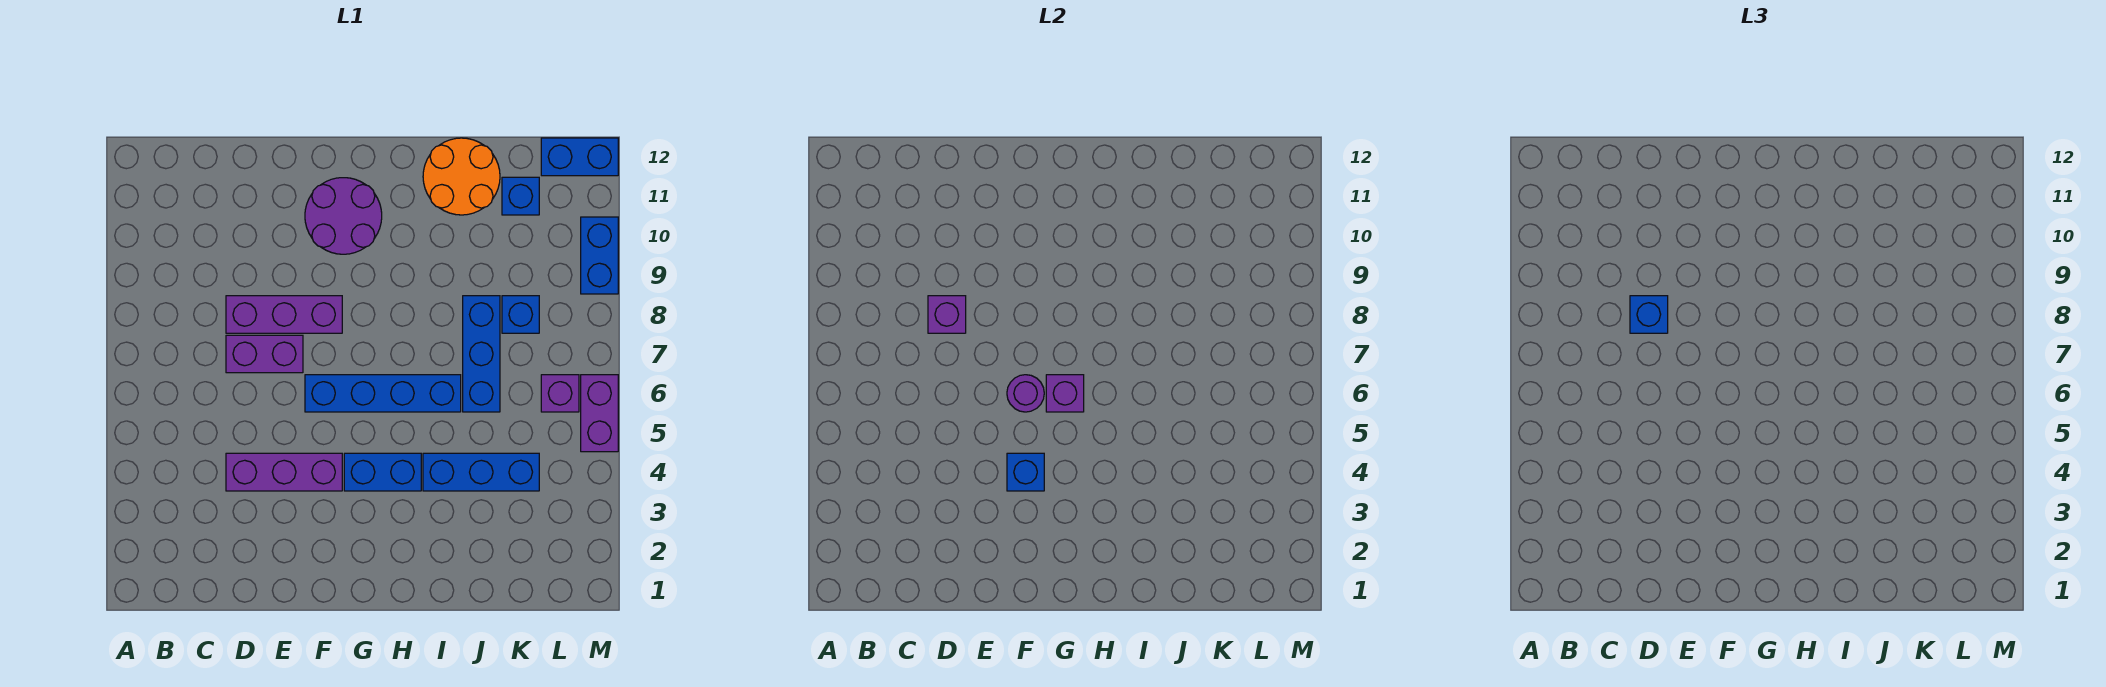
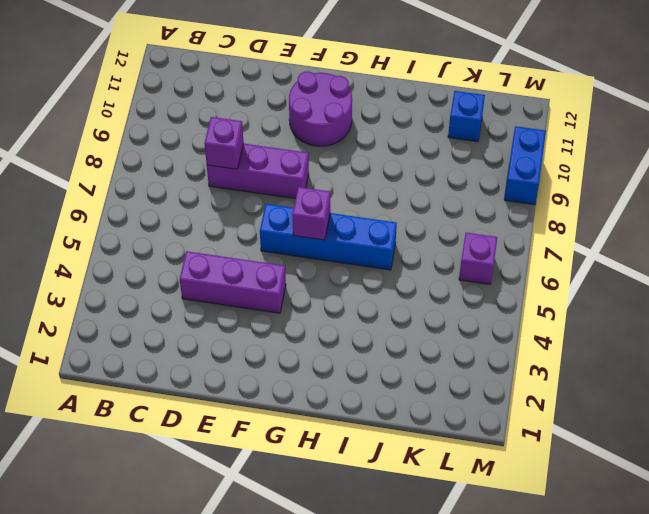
none -> purple brick D7:E7 level 1
none -> blue brick G4:H4 level 1
none -> blue brick I4:K4 level 1

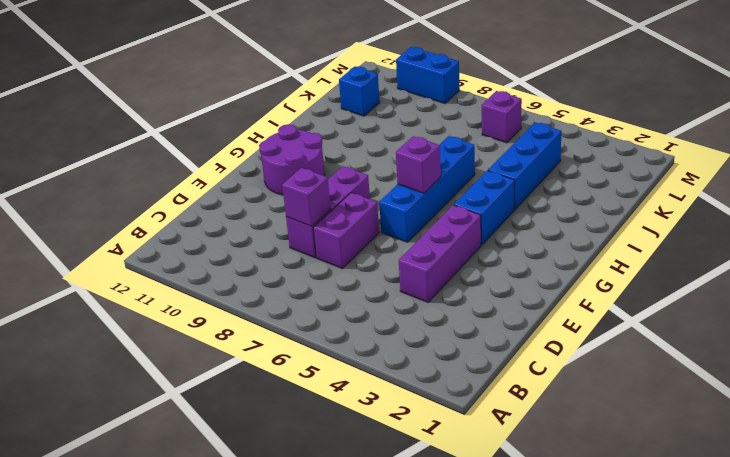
none -> orange round brick I11:J12 level 1
none -> blue brick J6:J8 level 1
none -> blue brick K8 level 1

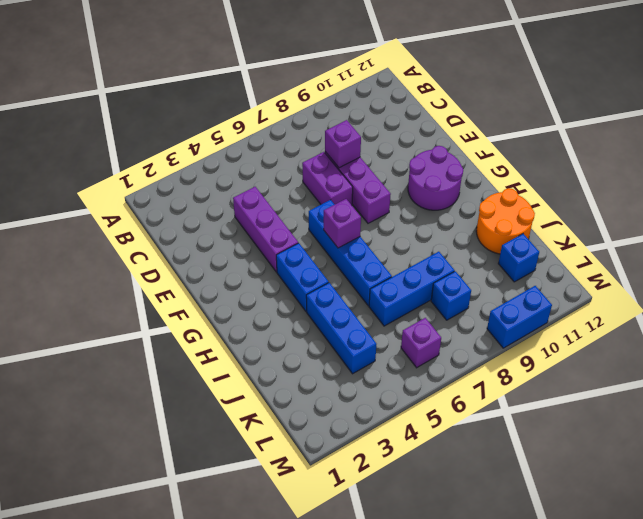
none -> blue brick L12:M12 level 1
none -> purple brick M5:M6 level 1
none -> blue brick F4 level 2

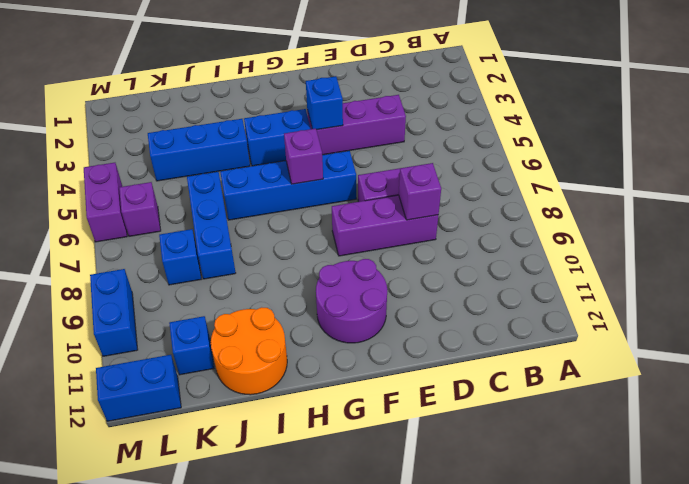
none -> purple round brick F6 level 2
none -> blue brick D8 level 3

